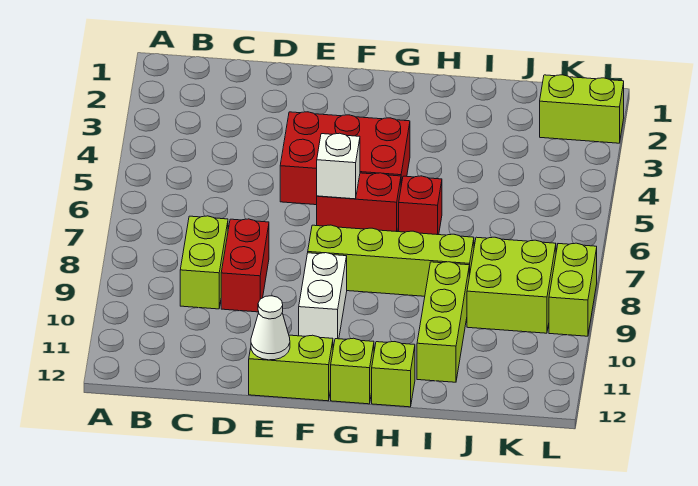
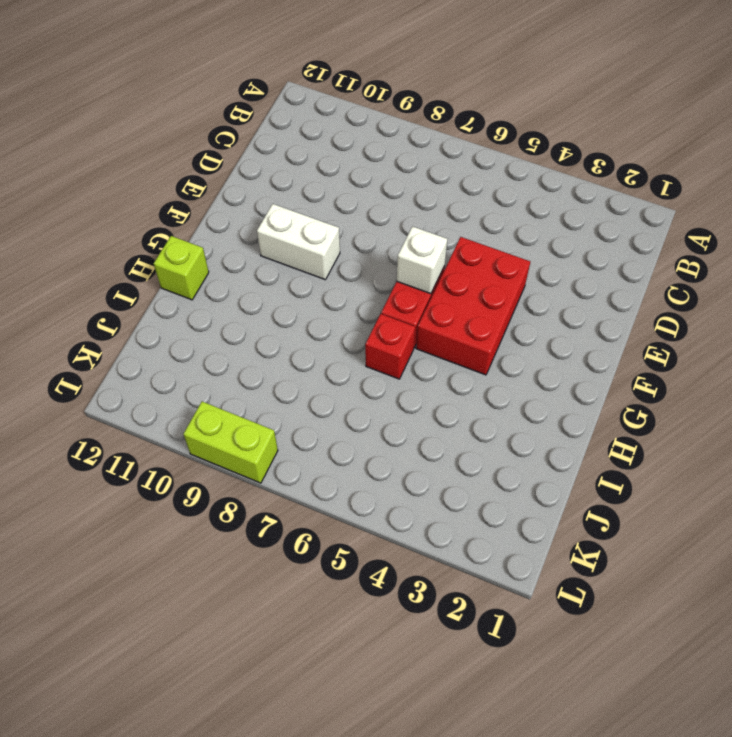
none -> lime brick C8:C9 level 1
none -> red brick D8:D9 level 1
none -> lime brick E12:F12 level 1

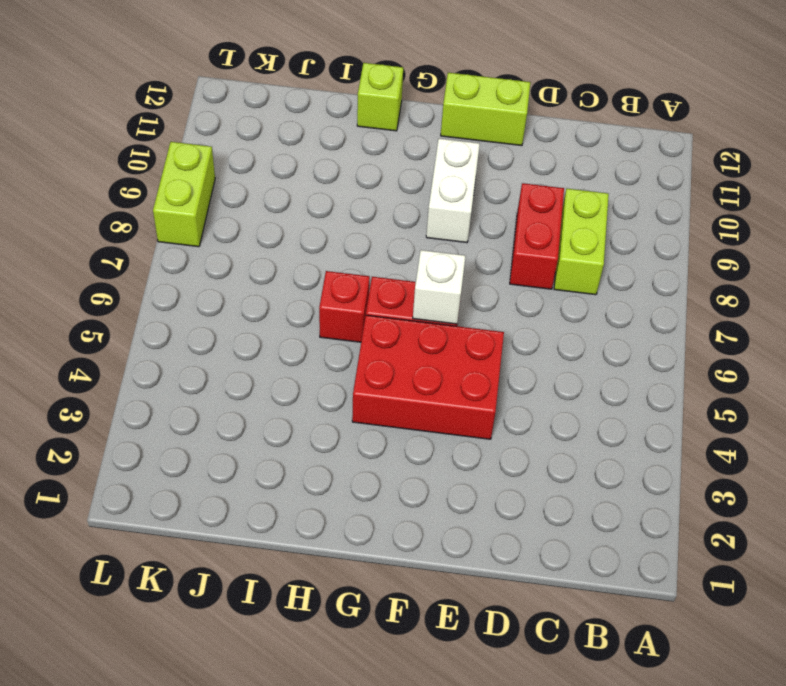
none -> lime brick F8:I8 level 1
none -> lime brick G12 level 1
none -> lime brick I9:I11 level 1

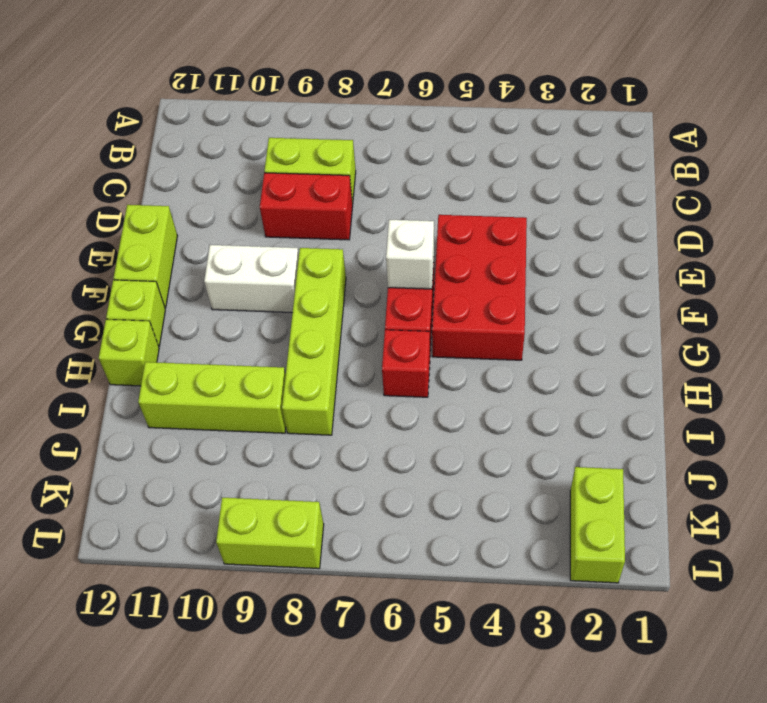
none -> lime brick J8:K9 level 1
none -> white cone E12 level 2

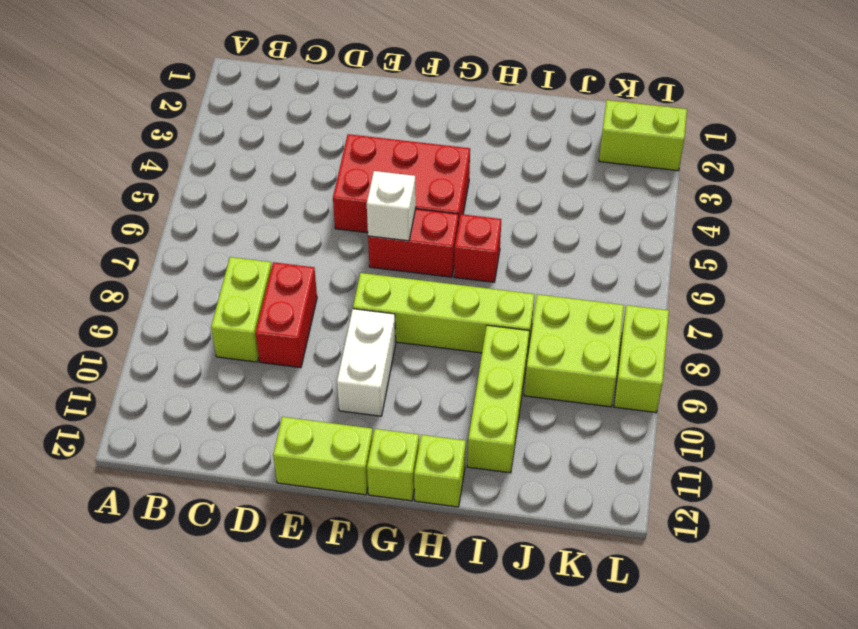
none -> white cone E12 level 2

